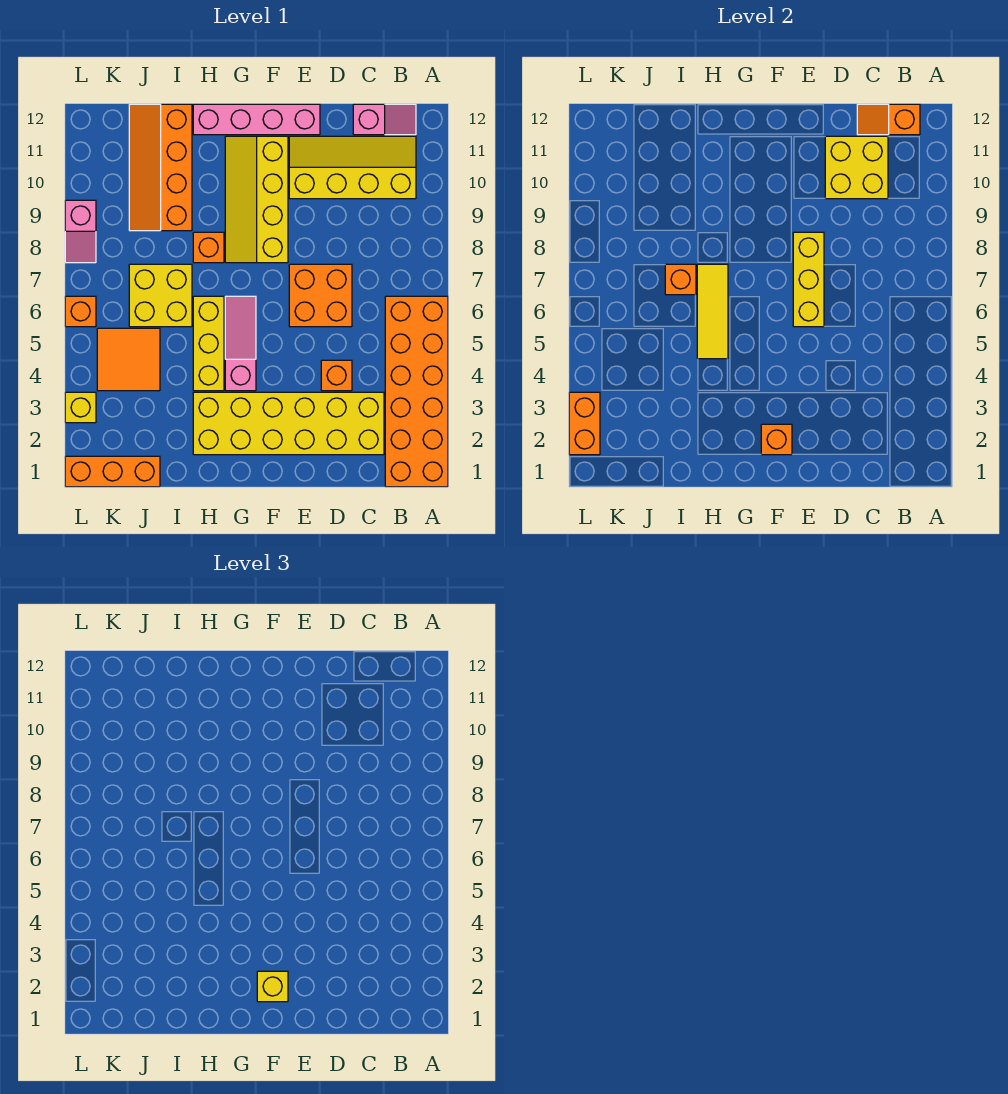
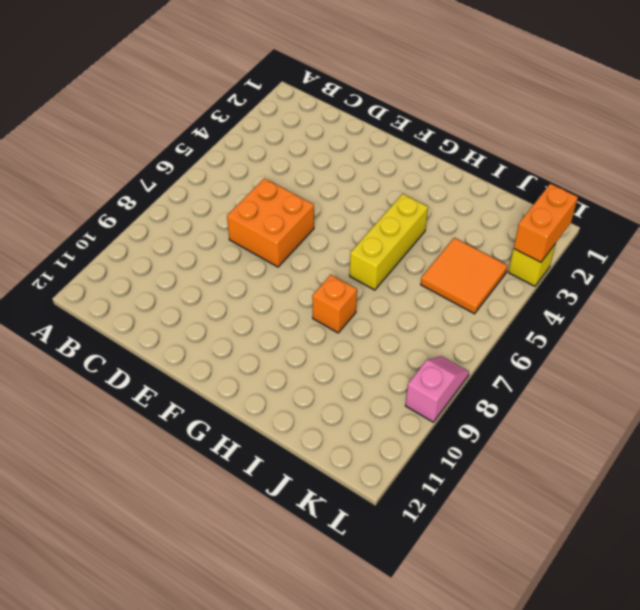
none -> orange brick A1:B6 level 1
none -> yellow slope B10:E11 level 1 top 10
none -> pink slope B12:C12 level 1 top C

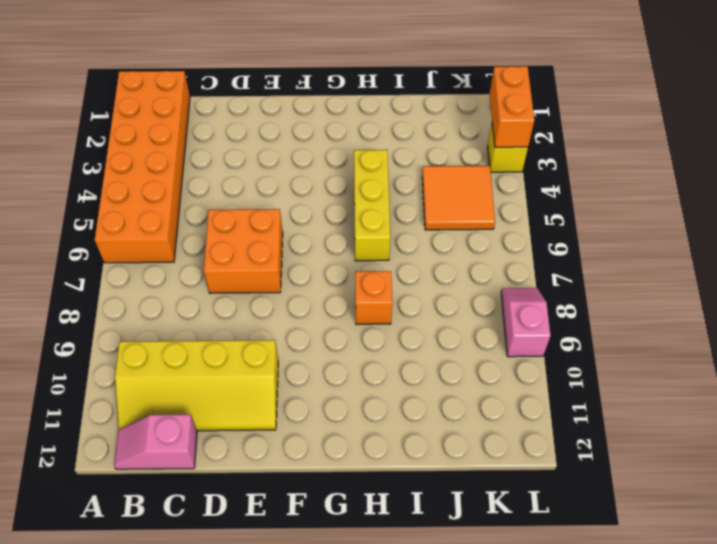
none -> yellow brick C2:H3 level 1
none -> orange brick D4 level 1
none -> pink brick E12:H12 level 1

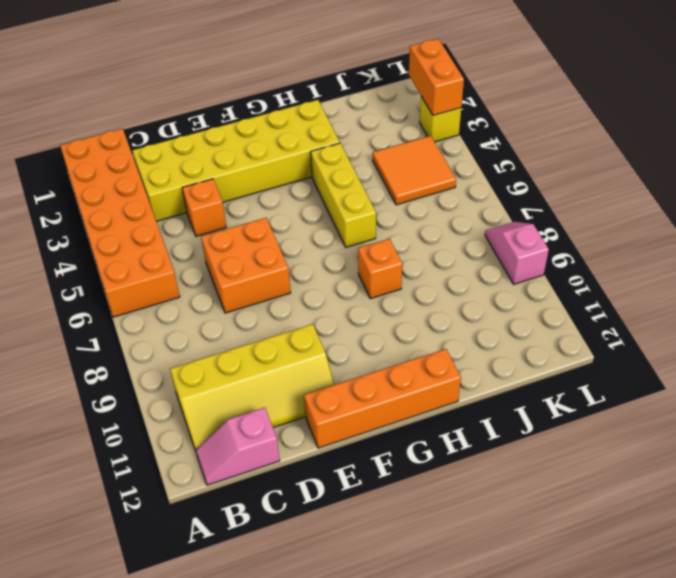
orange brick E12:H12 level 1 -> pink brick E12:H12 level 1
none -> yellow slope F8:G11 level 1 top F
none -> pink slope G4:G6 level 1 top 4
none -> yellow brick I6:J7 level 1

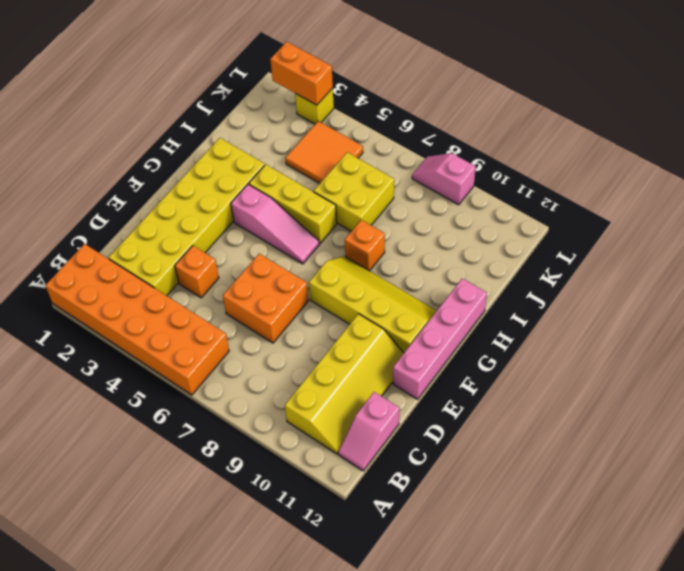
none -> orange slope I9:J12 level 1 top I
none -> orange brick J1:L1 level 1
none -> orange brick L6 level 1

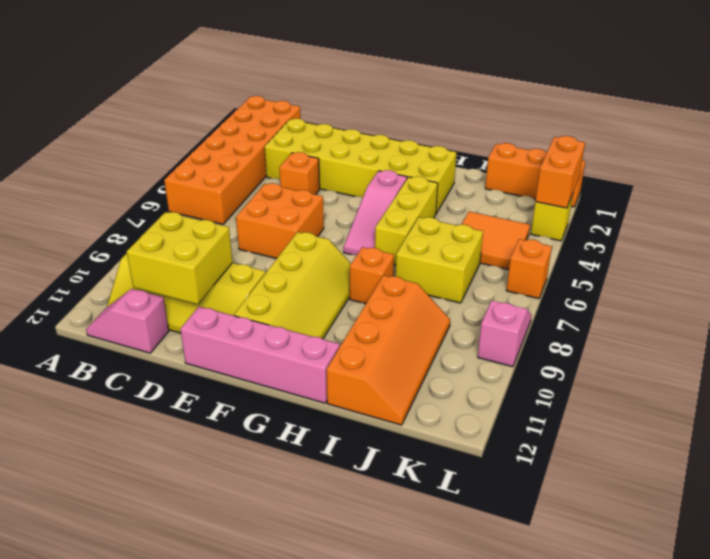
none -> orange slope B12:C12 level 2 top B
none -> yellow brick E6:E8 level 2
none -> orange brick F2 level 2

